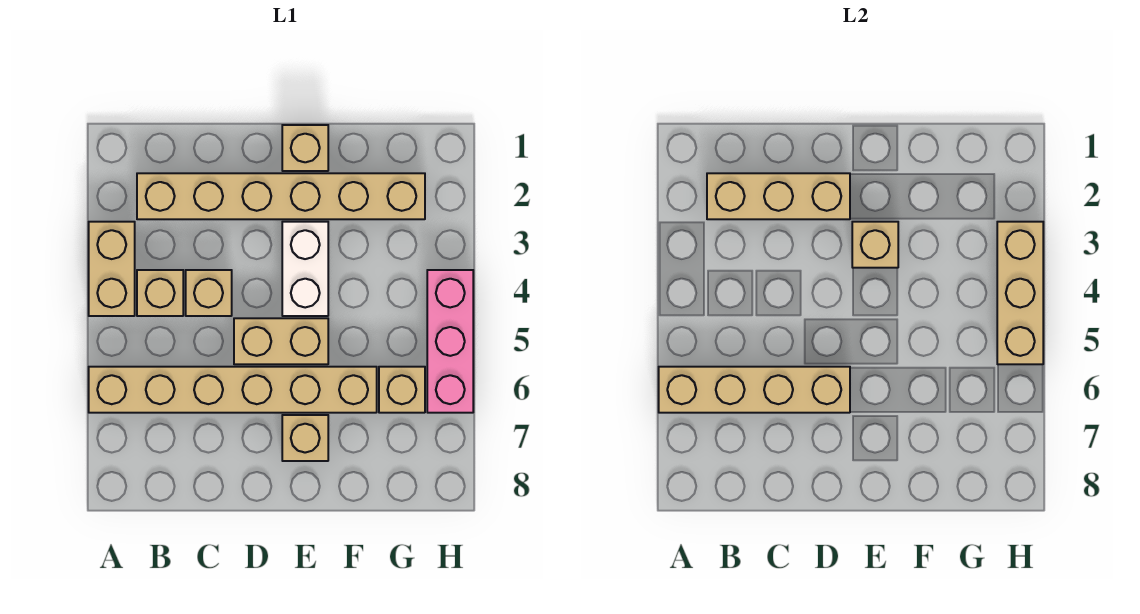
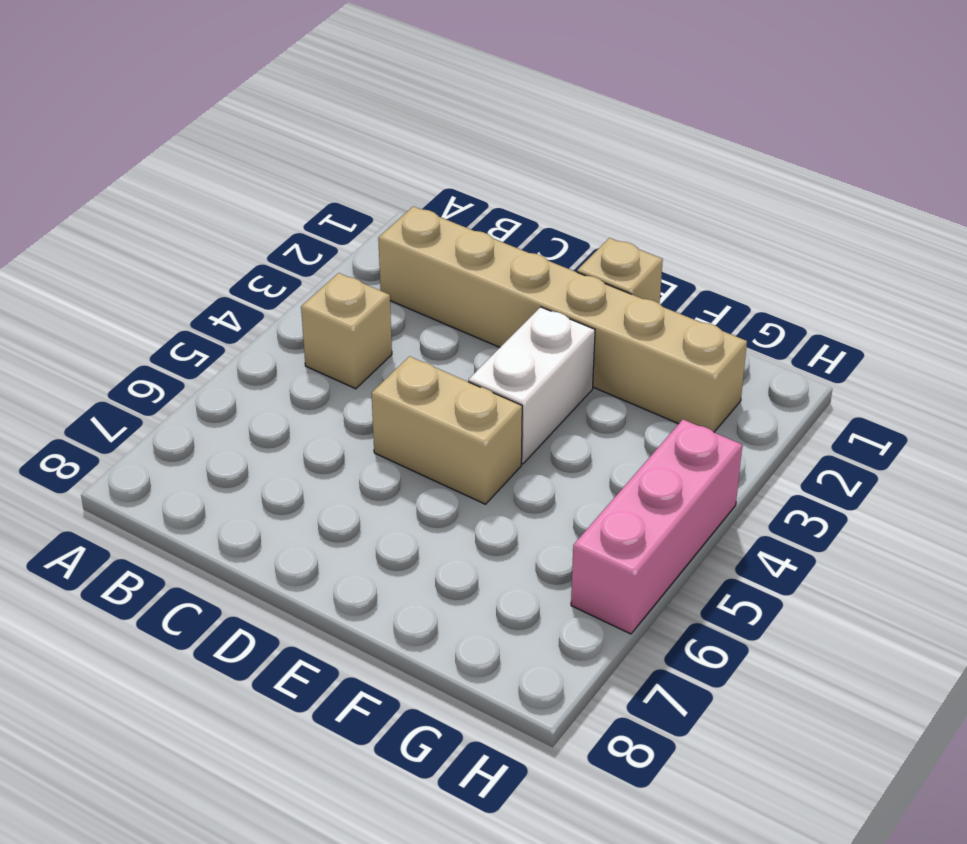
none -> tan brick A3:A4 level 1
none -> tan brick A6:F6 level 1
none -> tan brick C4 level 1

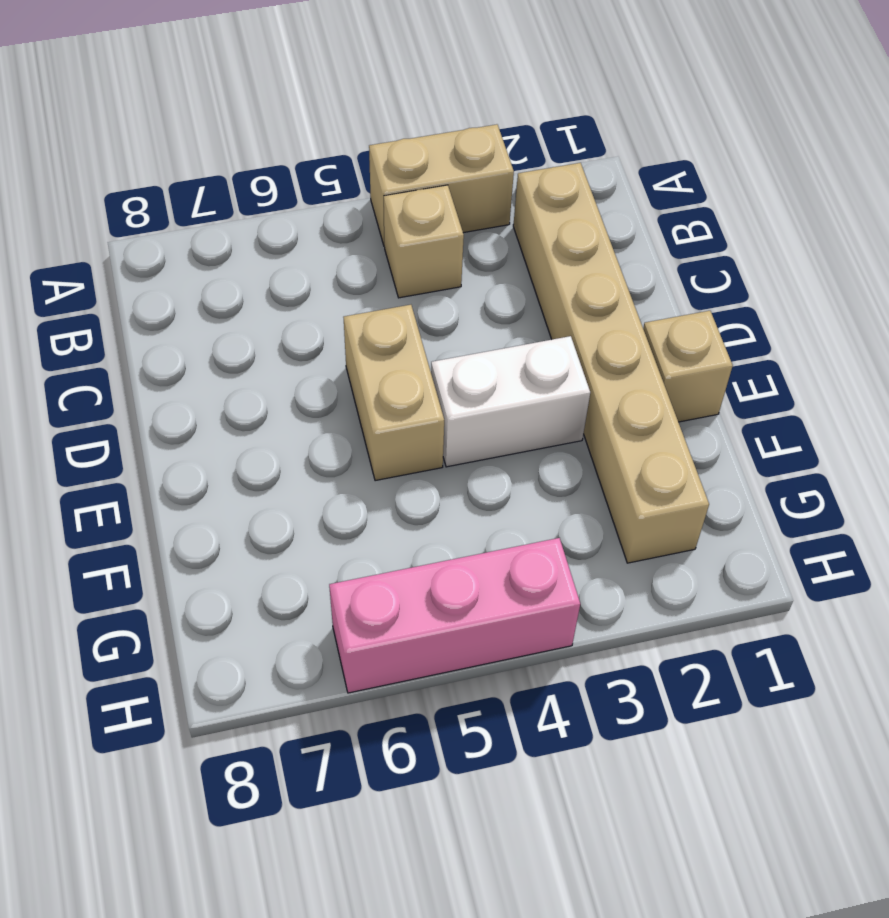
none -> tan brick A6:F6 level 1
none -> tan brick C4 level 1
none -> tan brick E7 level 1

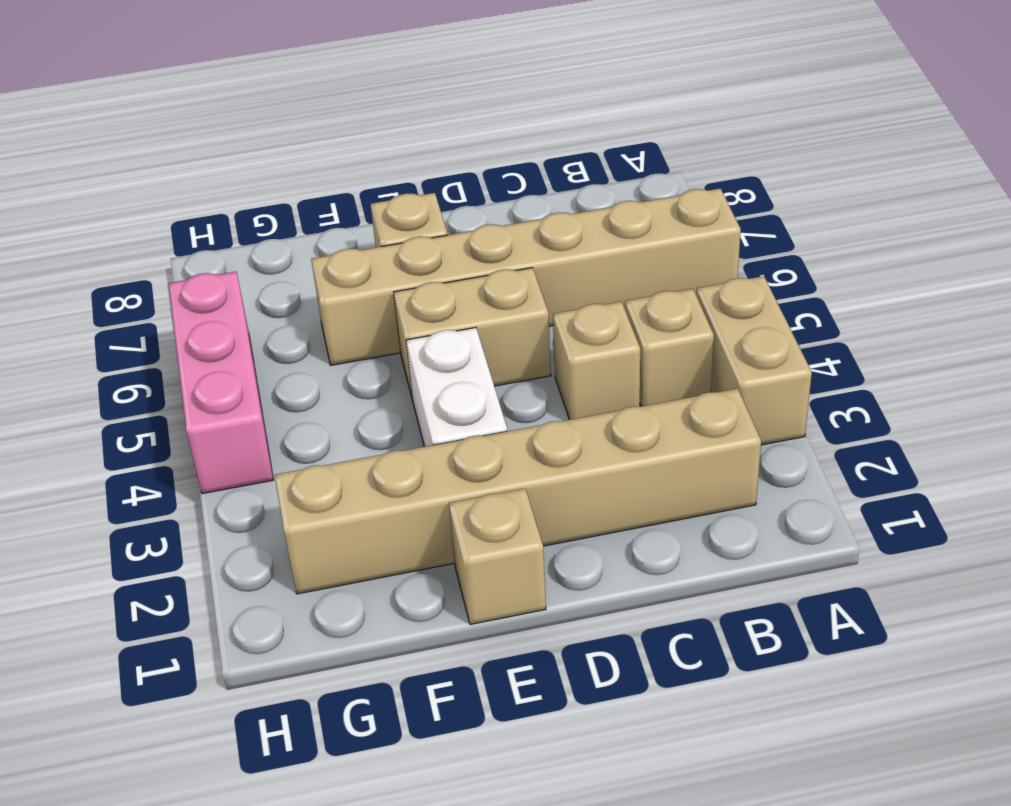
none -> tan brick G6 level 1
none -> tan brick A6:D6 level 2
none -> tan brick B2:D2 level 2

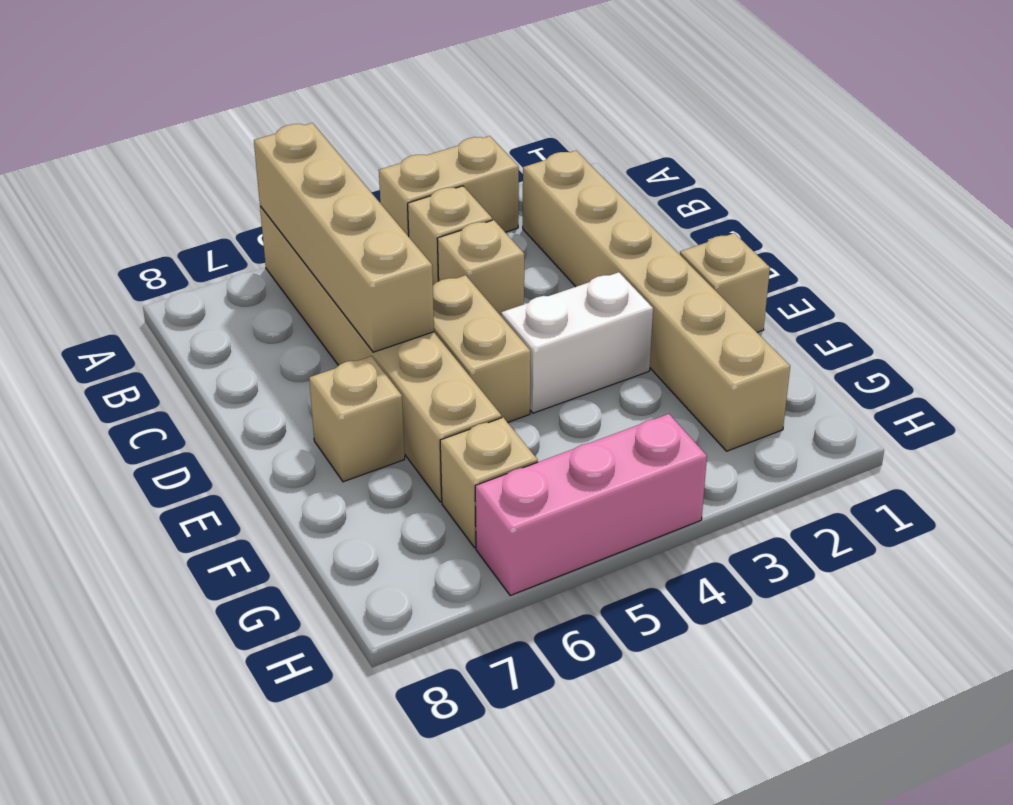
none -> tan brick B2:D2 level 2
none -> tan brick E3 level 2
none -> tan brick H3:H5 level 2

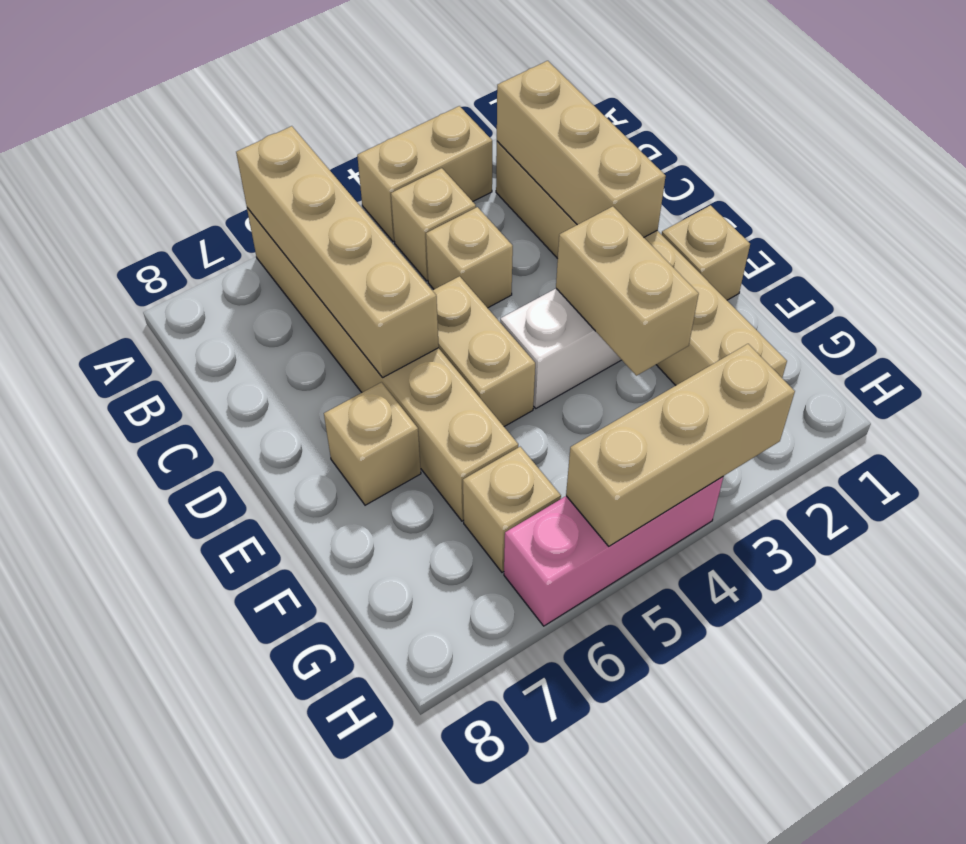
tan brick E3:F3 level 2 -> tan brick E3 level 2

